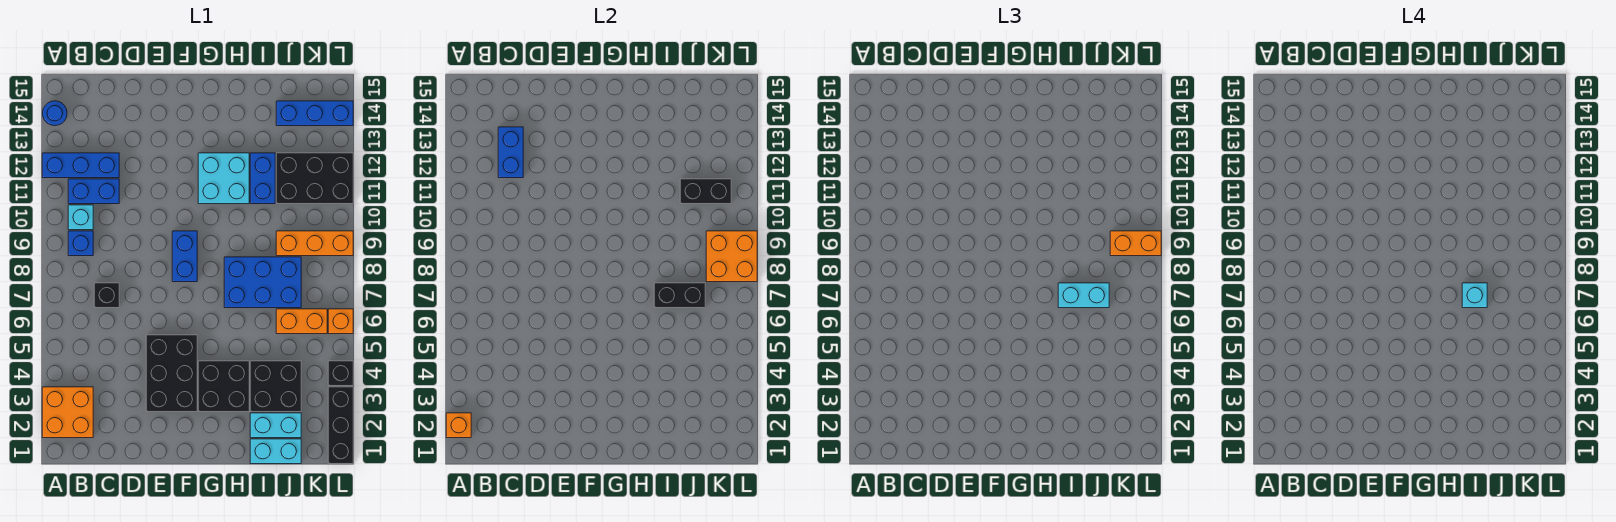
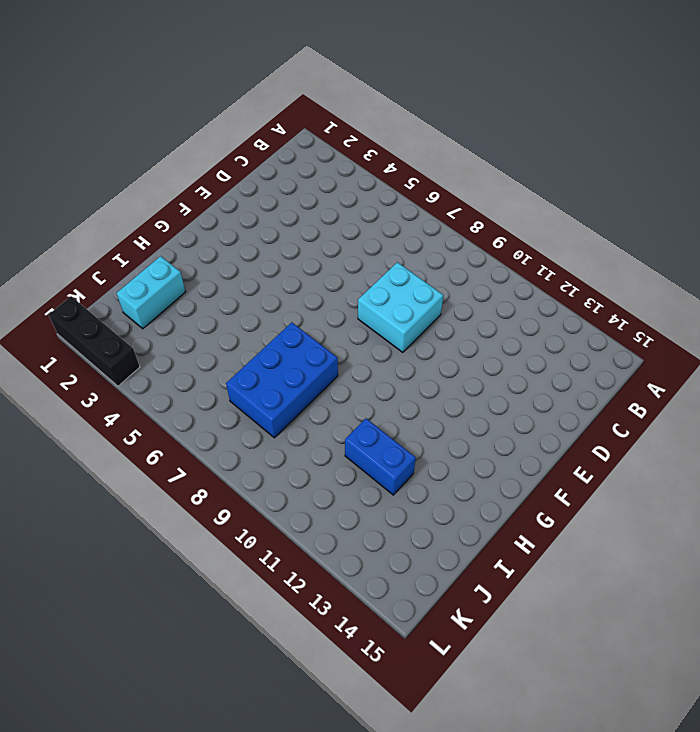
cyan brick D8:E9 level 1 -> cyan brick G11:H12 level 1
none -> orange brick A2:B3 level 1
none -> blue brick A12:C12 level 1
none -> blue round brick A14 level 1
none -> blue brick B9 level 1

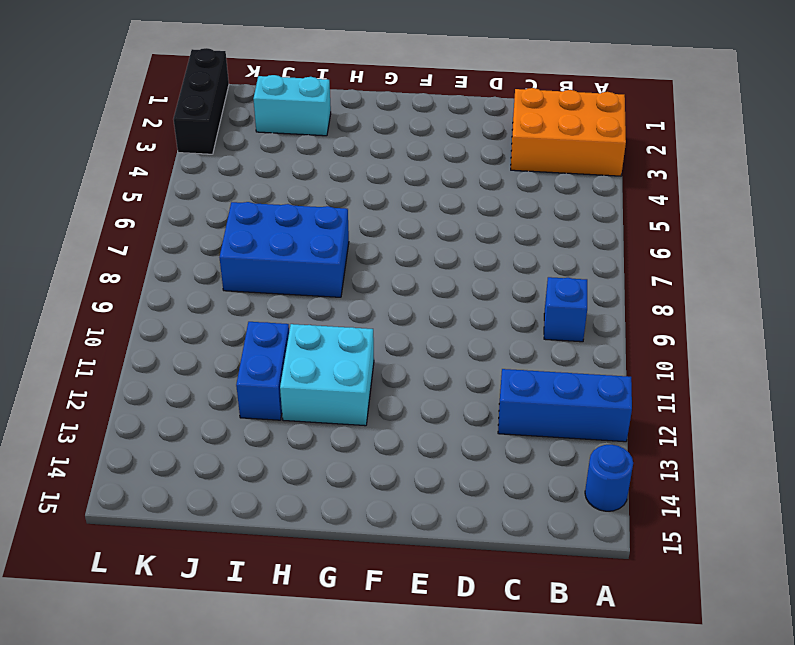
orange brick A2:C3 level 1 -> orange brick A2:B3 level 1
none -> cyan brick B10 level 1
none -> blue brick B11:C11 level 1
none -> black brick C7 level 1
none -> black brick E3:F5 level 1

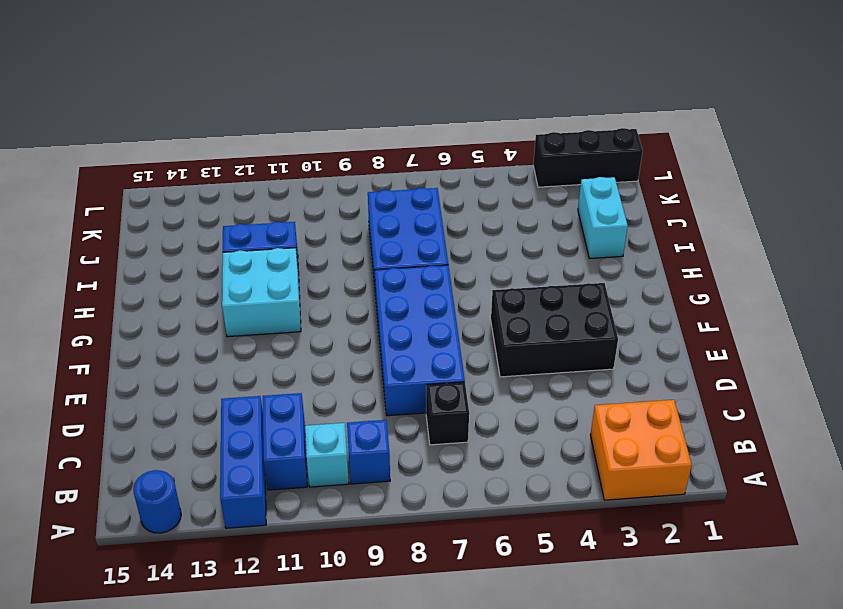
blue brick D7:G8 level 1 -> blue brick F8:F9 level 1
none -> black brick G3:H4 level 1
none -> cyan brick I1:J1 level 1
none -> black brick I3:J4 level 1
none -> orange brick J6:K6 level 1

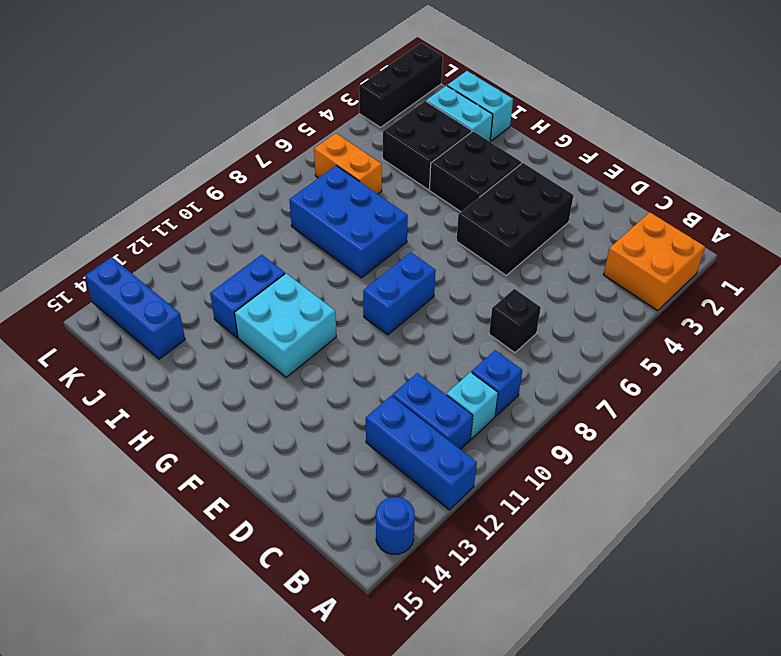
none -> orange brick J9:L9 level 1
none -> black brick J11:L12 level 1
none -> black brick L4 level 1
none -> orange brick L6 level 1

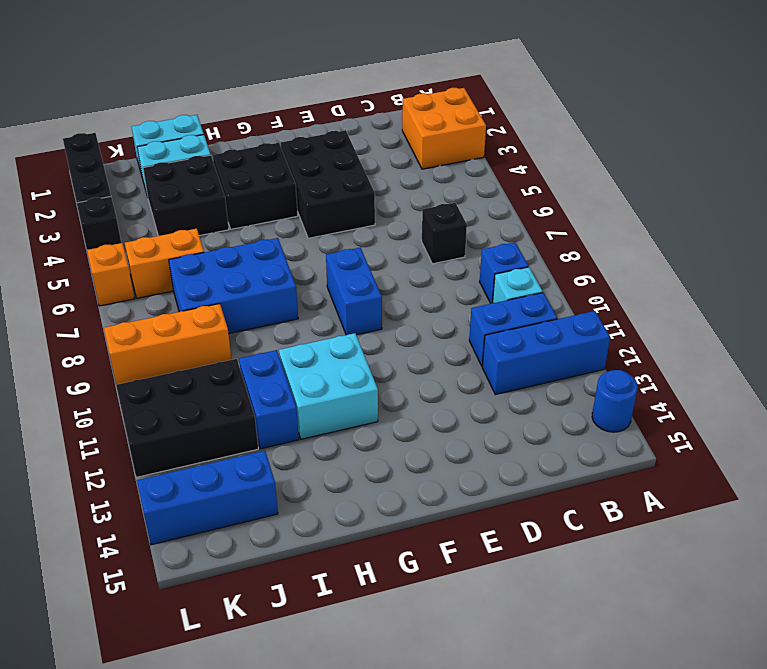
none -> orange brick A2 level 2
none -> blue brick C12:C13 level 2
none -> black brick I7:J7 level 2
none -> black brick J11:K11 level 2

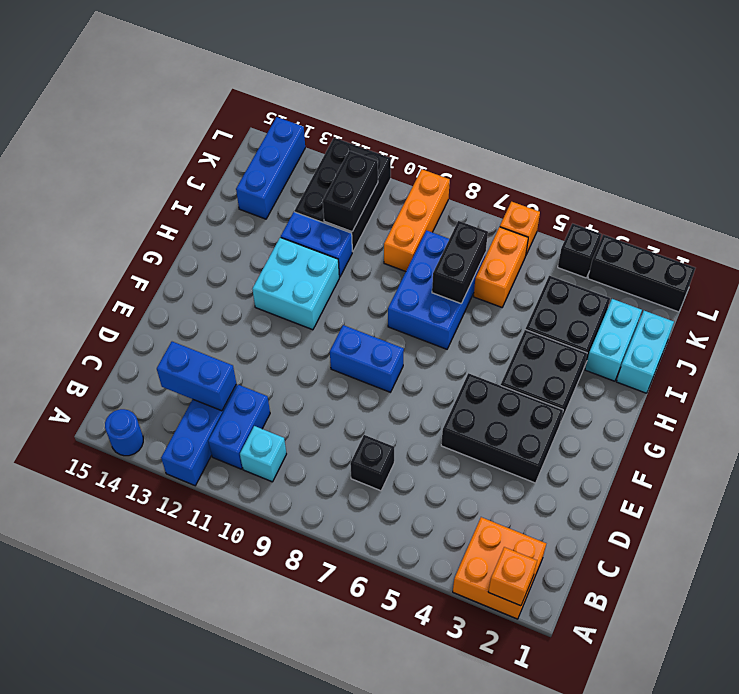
none -> blue brick B9 level 1
none -> orange brick K8:L9 level 2
none -> cyan brick I7:J7 level 3
none -> orange brick K9:L9 level 3

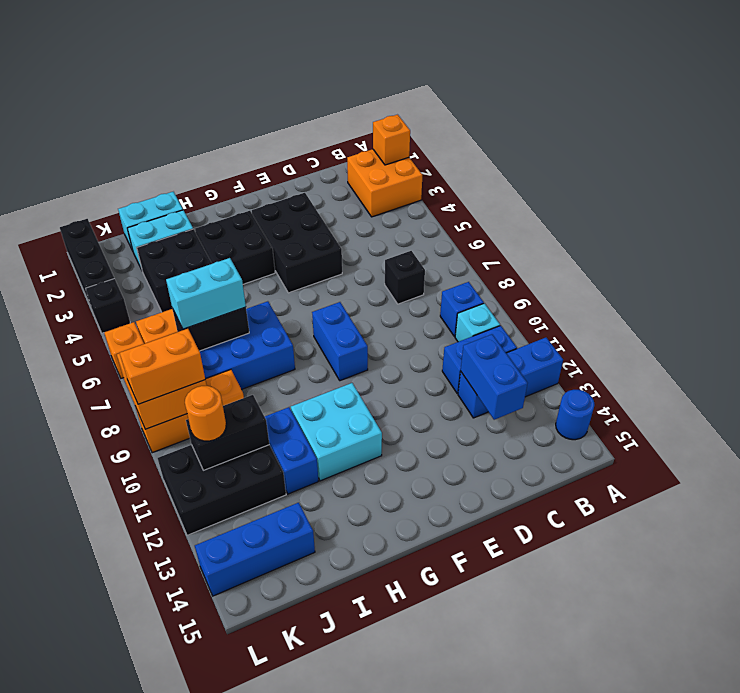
orange round brick K11 level 3 -> none
none -> cyan brick I7 level 4

